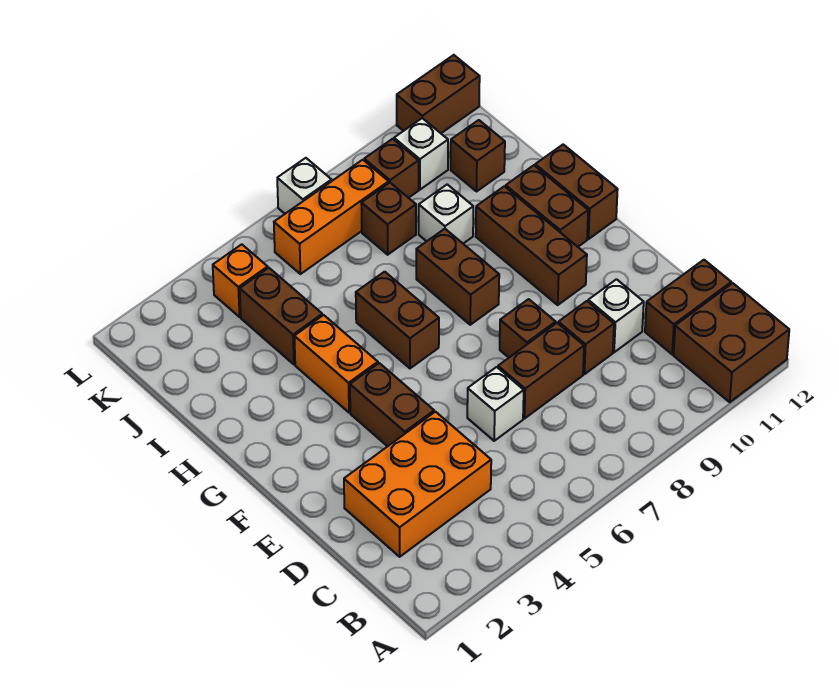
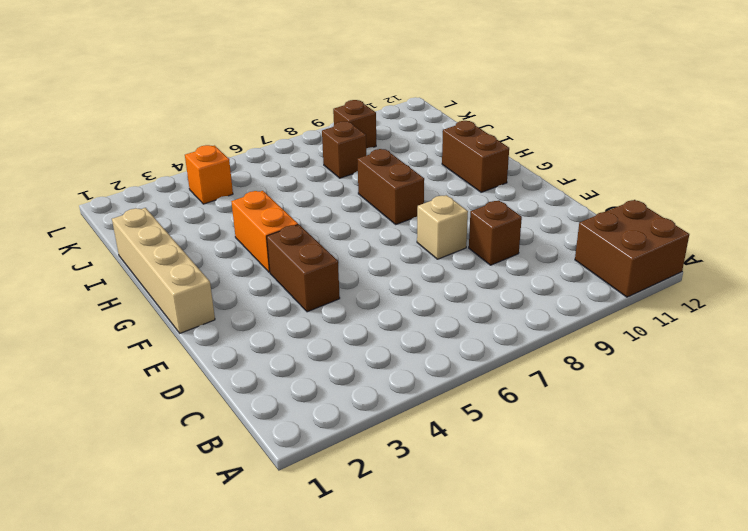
tan brick E8 level 1 -> brown brick E8 level 1
tan brick F1:I1 level 1 -> none
none -> orange brick C2:D4 level 1
none -> brown brick C11:C12 level 1
none -> white brick D6 level 1

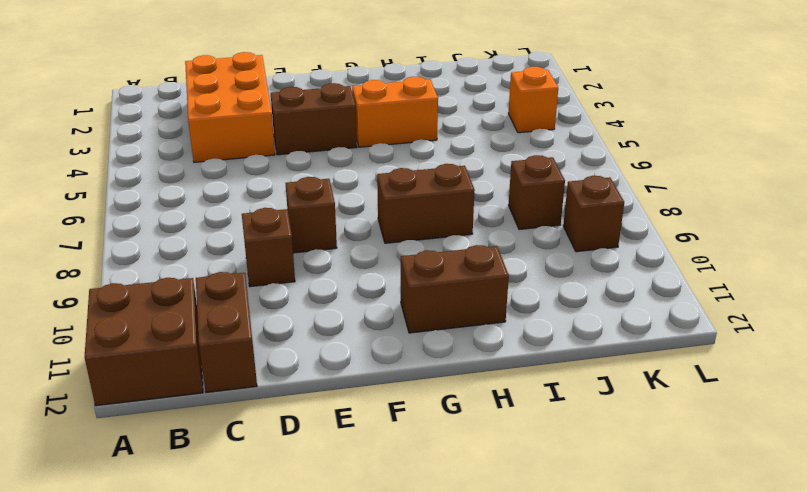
none -> white brick D6 level 1
none -> brown brick D7:D8 level 1
none -> white brick D10 level 1

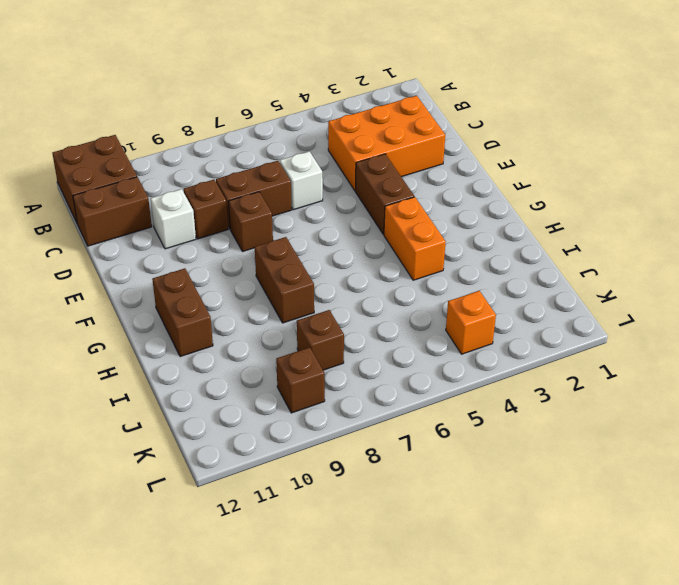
none -> brown brick F10:H10 level 1
none -> brown brick G6:H6 level 1
none -> brown brick G12:H12 level 1

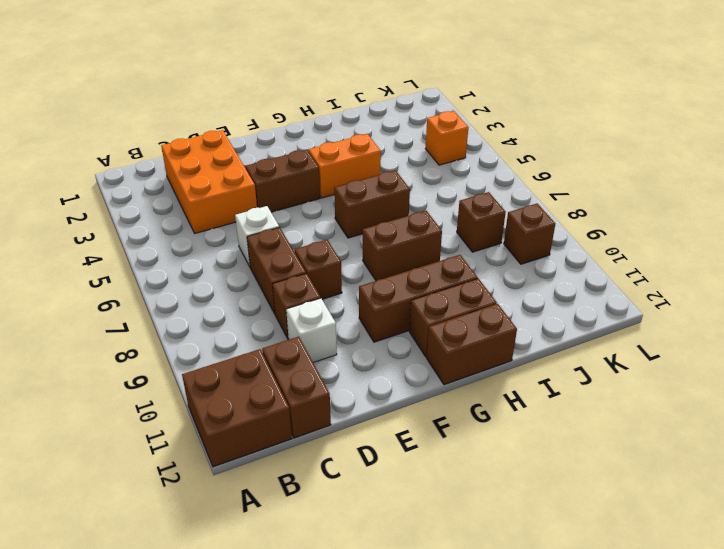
none -> brown brick I4:J4 level 1
none -> white brick I9 level 1
none -> brown brick J11 level 1

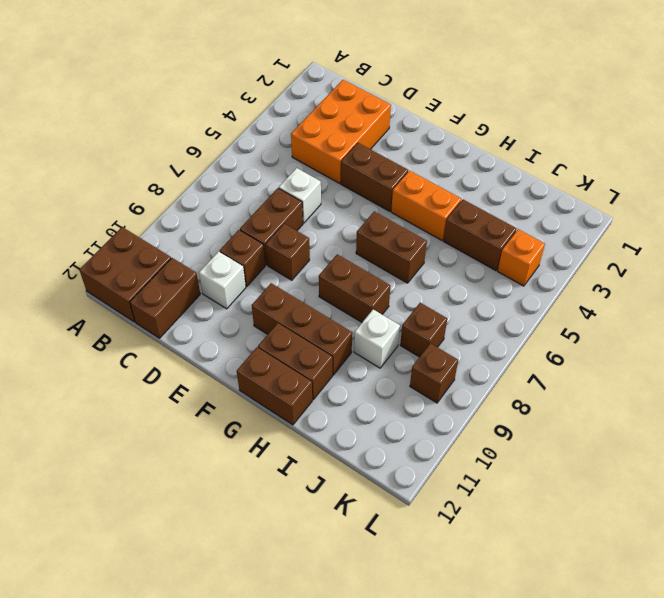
none -> brown brick J11 level 1
none -> orange brick K6:K8 level 1
none -> white brick K10 level 1

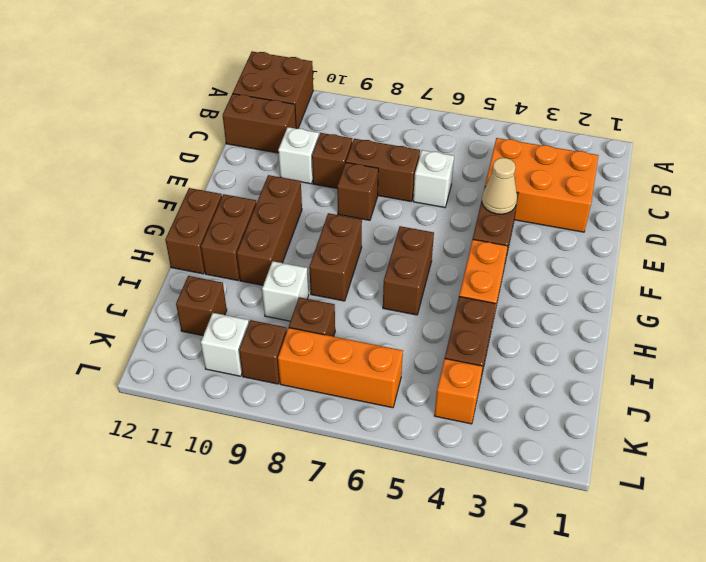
tan cone E4 level 2 -> none
none -> white brick L7 level 1
none -> brown brick L11:L12 level 1

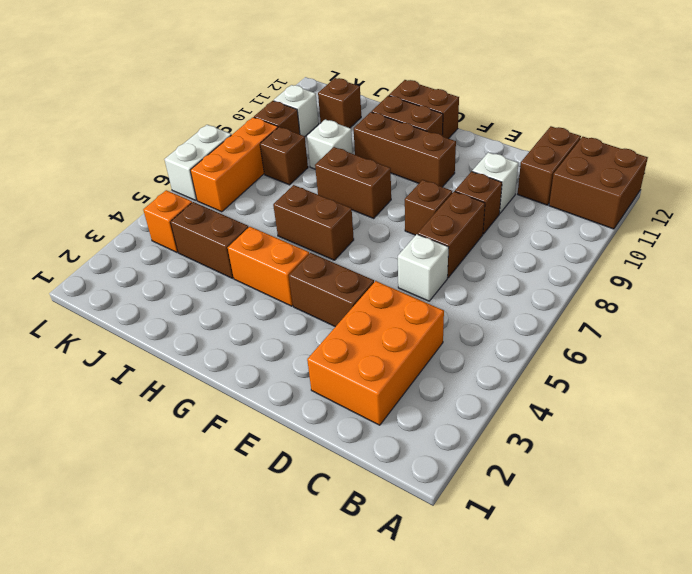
white brick L6:L7 level 1 -> white brick L7 level 1
none -> brown brick L11:L12 level 1

